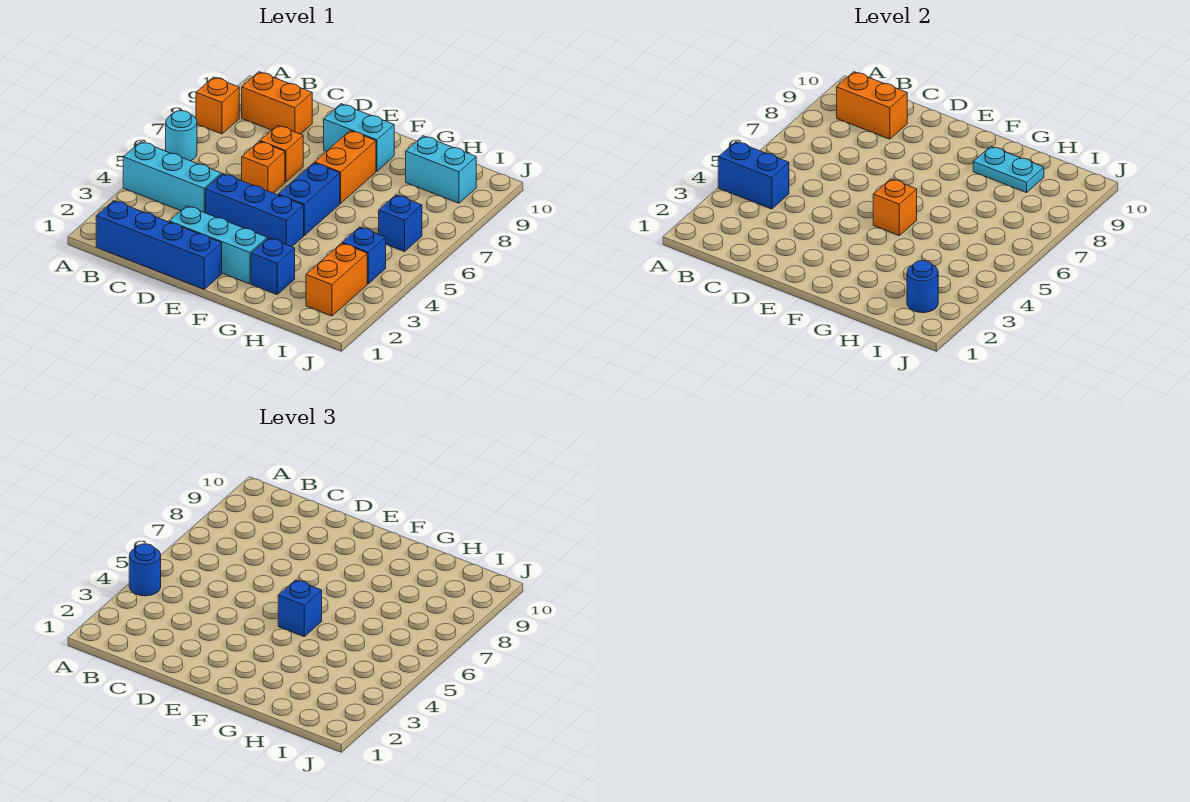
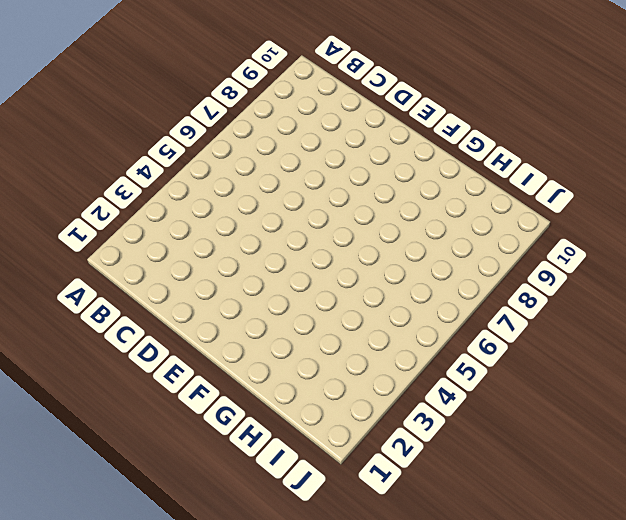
none -> cyan brick A4:C4 level 1
none -> cyan round brick A6 level 1
none -> orange brick A8 level 1

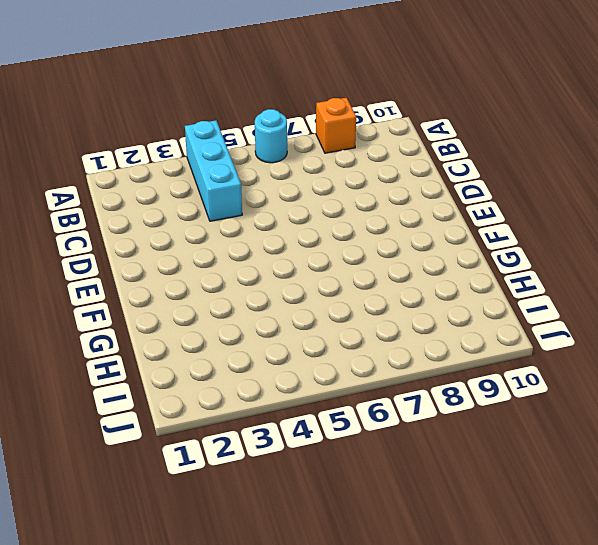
none -> blue brick B1:E1 level 1
none -> orange brick B9:C9 level 1
none -> cyan brick D2:F2 level 1

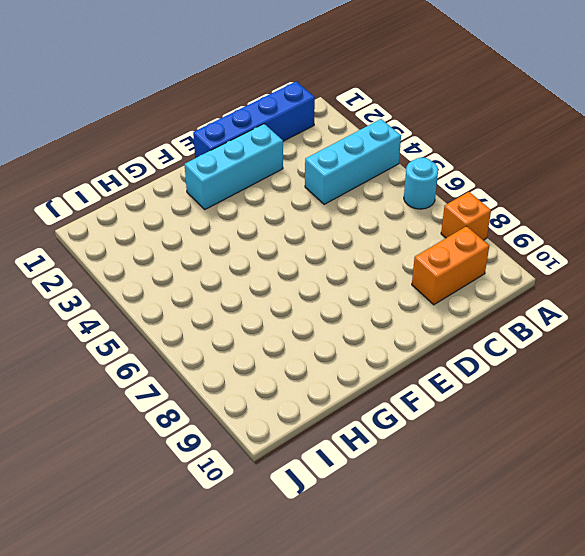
none -> blue brick D4:F4 level 1
none -> orange brick D6 level 1
none -> orange brick D7 level 1

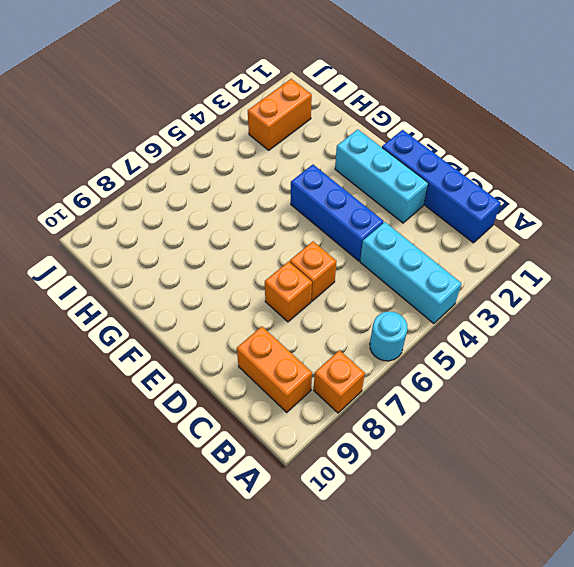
none -> cyan brick E9:F9 level 1
none -> blue brick F5:F6 level 1
none -> orange brick F7:F8 level 1

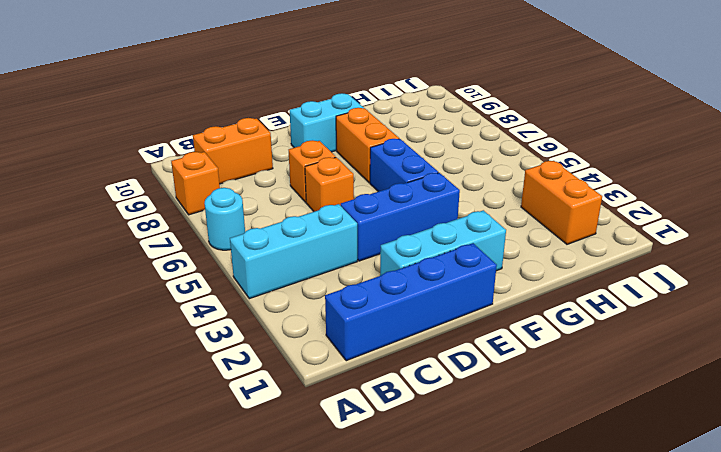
none -> blue brick G2 level 1
none -> cyan brick H9:I9 level 1
none -> blue brick I4 level 1

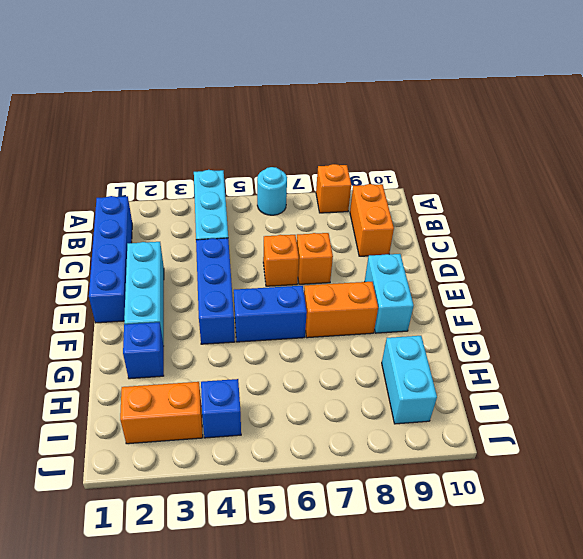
none -> blue brick I6 level 1
none -> blue brick A4:B4 level 2
none -> orange brick B9:C9 level 2

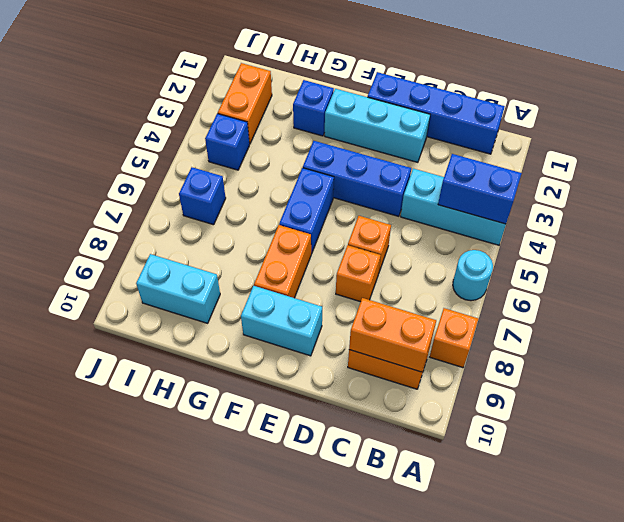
none -> orange brick F5 level 2
none -> cyan plate G9:H9 level 2
none -> blue round brick I2 level 2

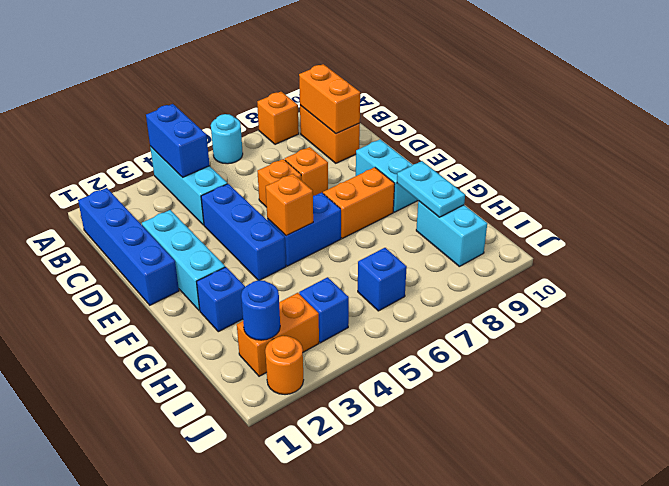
orange round brick J2 level 1 -> none
none -> blue round brick A4 level 3
none -> blue brick F5 level 3

